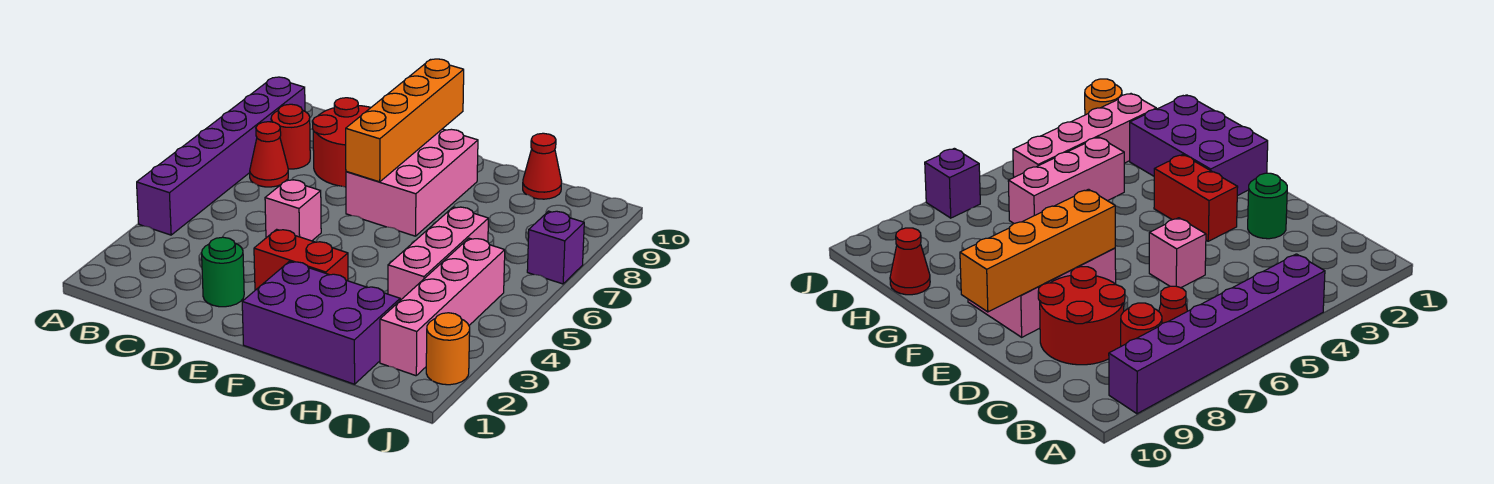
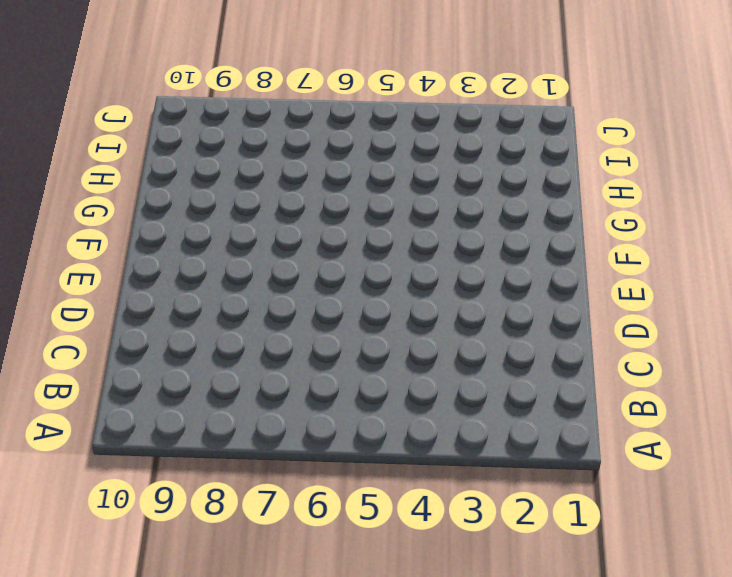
none -> purple brick A4:A9 level 1
none -> red cone B7 level 1
none -> red round brick B8 level 1

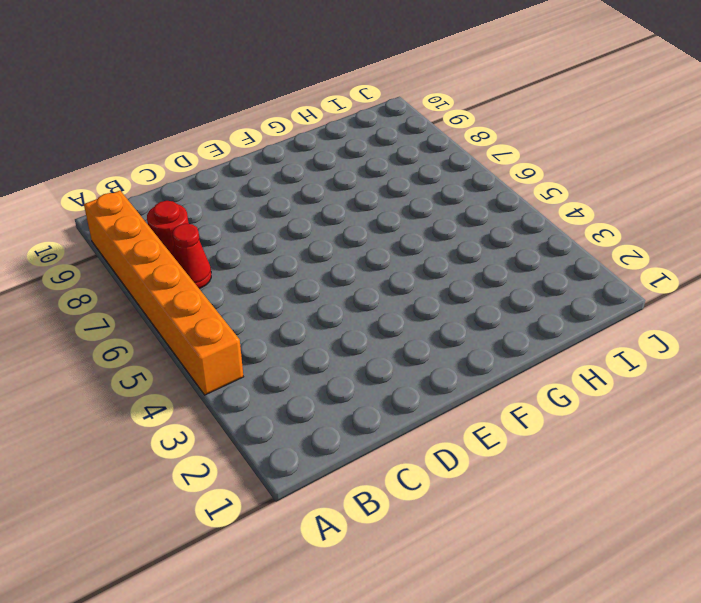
orange brick A4:A9 level 1 -> purple brick A4:A9 level 1
none -> red round brick C8:D9 level 1
none -> green round brick D2 level 1
none -> pink brick D5 level 1

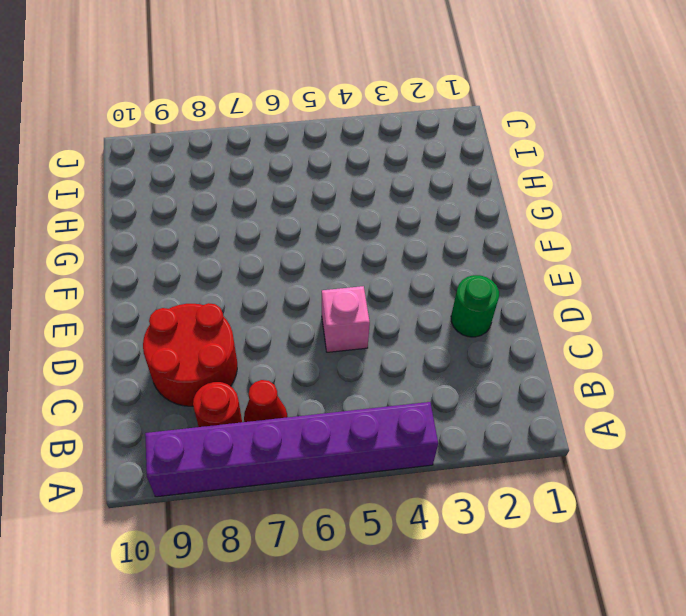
none -> red brick E3:F3 level 1
none -> pink brick E7:F9 level 1
none -> purple brick F1:H2 level 1

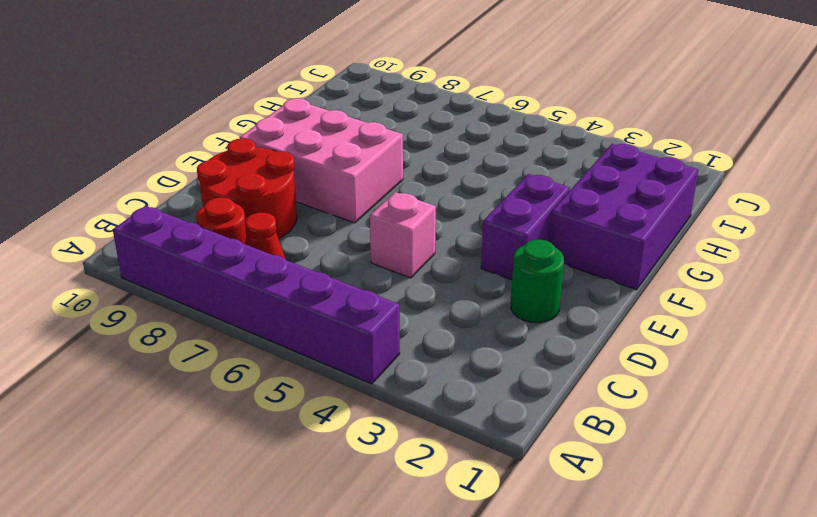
purple brick E3:F3 level 1 -> red brick E3:F3 level 1
none -> pink brick H4:H6 level 1
none -> red cone H10 level 1
none -> pink brick I2:I5 level 1

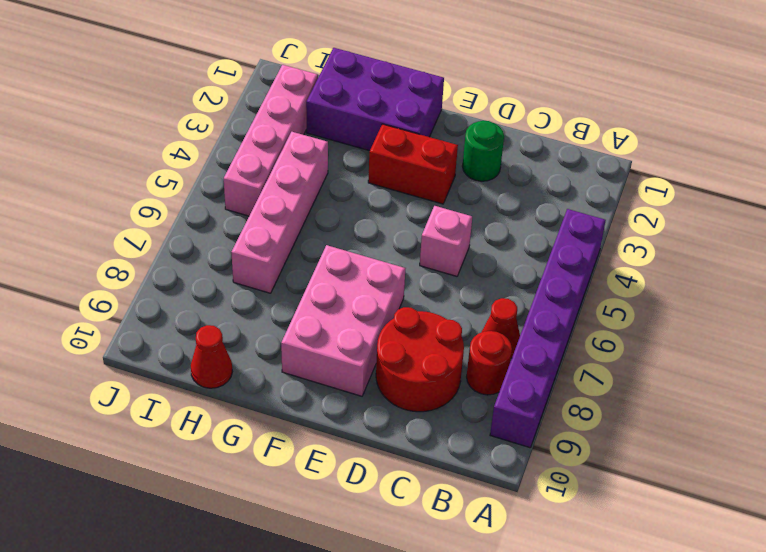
pink brick H4:H7 level 1 -> pink brick H4:H6 level 1
none -> orange round brick J2 level 1
none -> purple brick J7 level 1
none -> orange brick E7:E10 level 2

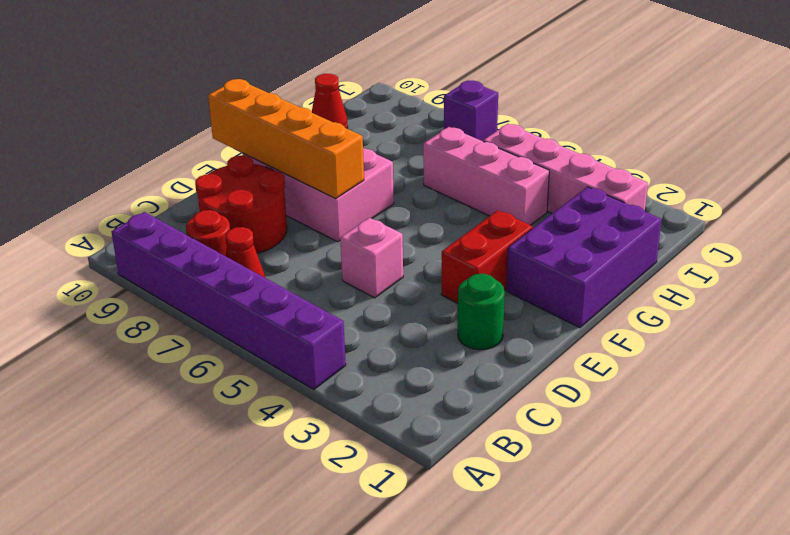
none -> orange round brick J2 level 1

